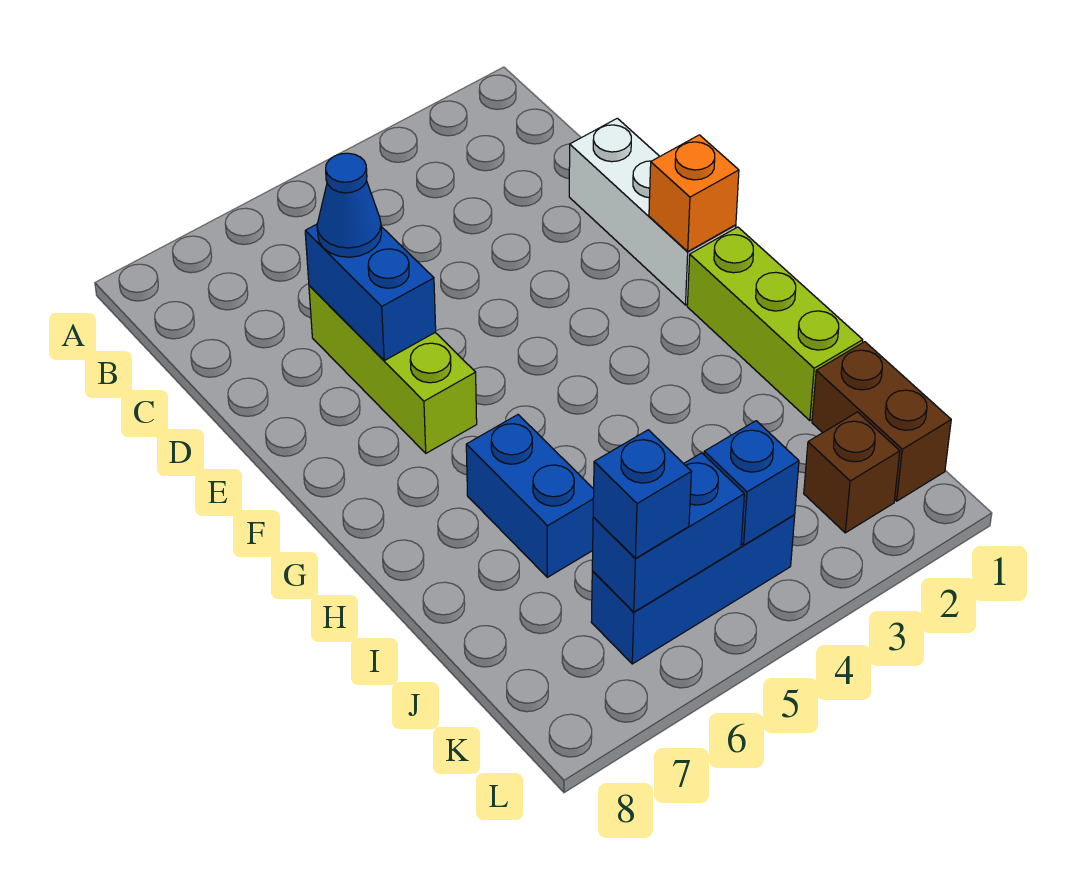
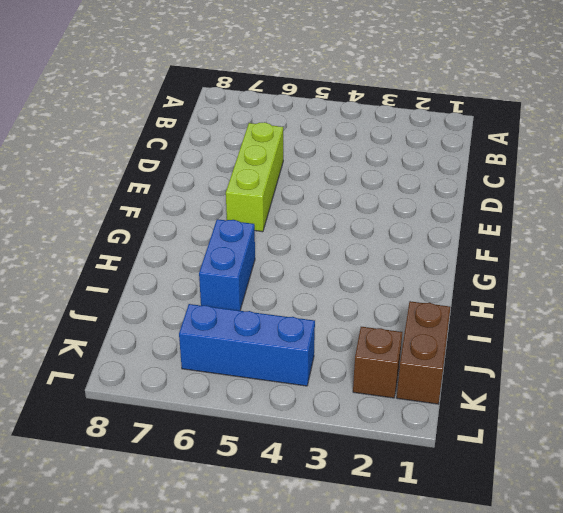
none -> white brick D1:F1 level 1
none -> lime brick G1:I1 level 1
none -> blue brick D6:E6 level 2

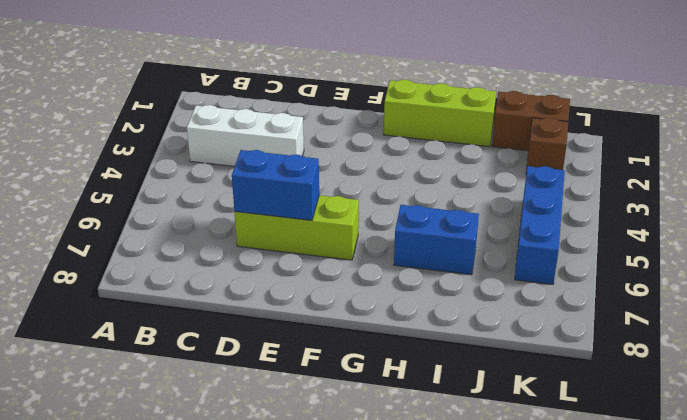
white brick B3:D3 level 1 -> white brick D1:F1 level 1
none -> orange brick F1 level 2
none -> blue brick K4 level 2
none -> blue brick K5:K6 level 2

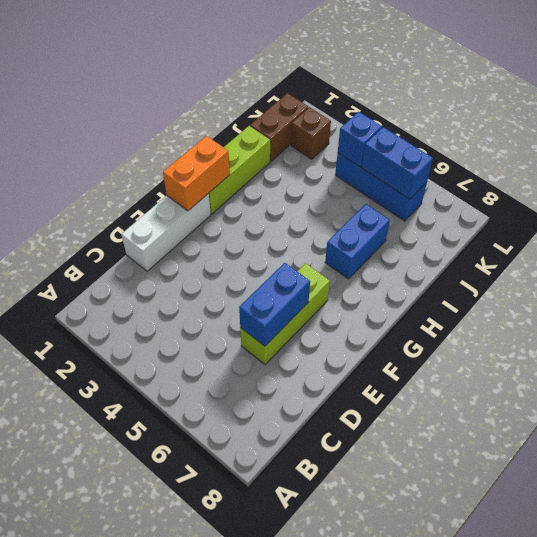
orange brick F1:G1 level 2 -> orange brick F1 level 2
none -> blue cone D6 level 3
none -> blue brick K6 level 3

